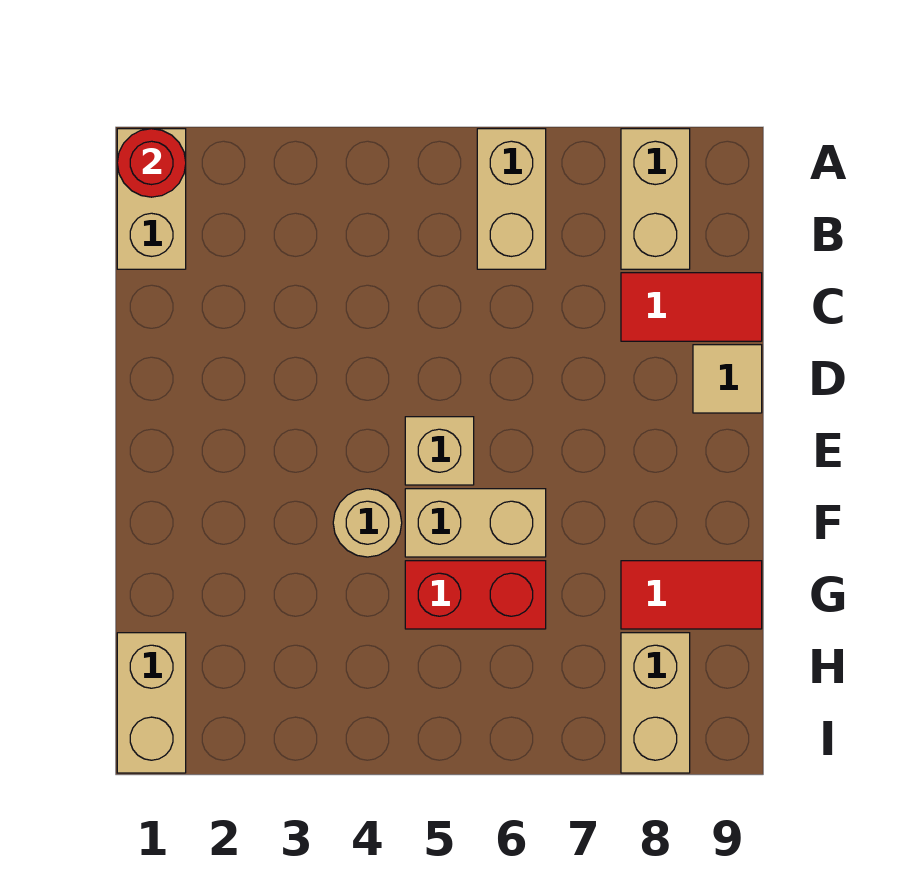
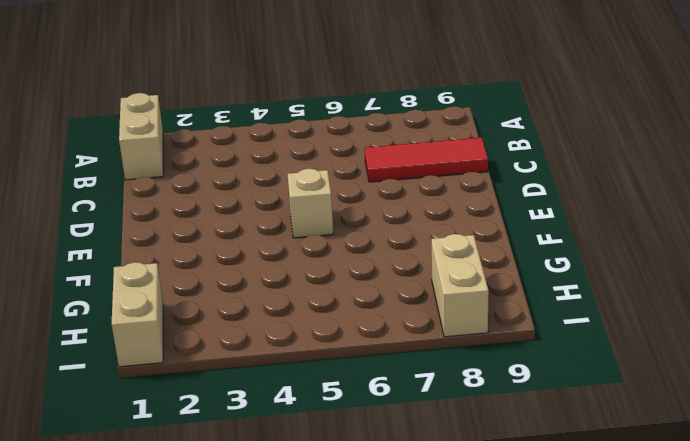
red tile C7:C9 level 1 -> red tile C8:C9 level 1
none -> tan brick A6:B6 level 1
none -> tan brick A8:B8 level 1
none -> tan tile D9 level 1

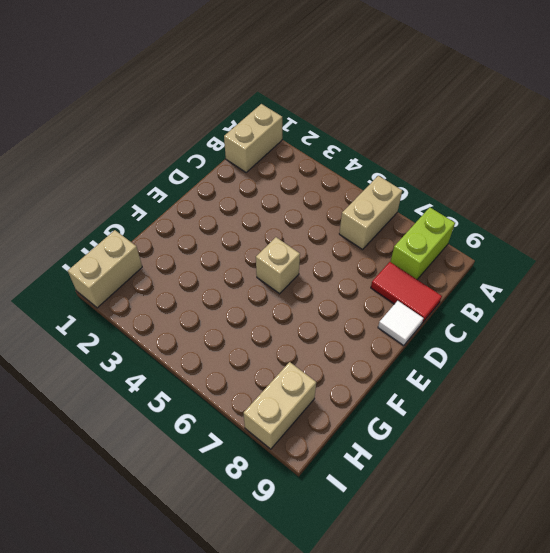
lime brick A8:B8 level 1 -> tan brick A8:B8 level 1
white tile D9 level 1 -> tan tile D9 level 1
none -> tan round brick F4 level 1
none -> tan brick F5:F6 level 1
none -> red brick G5:G6 level 1

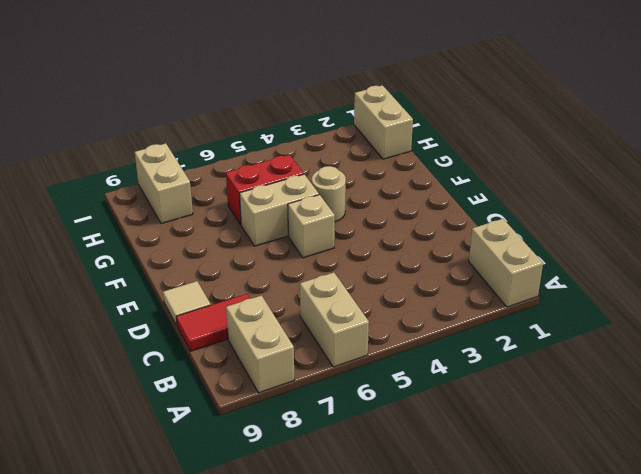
none -> red tile G8:G9 level 1
none -> red round brick A1 level 2

